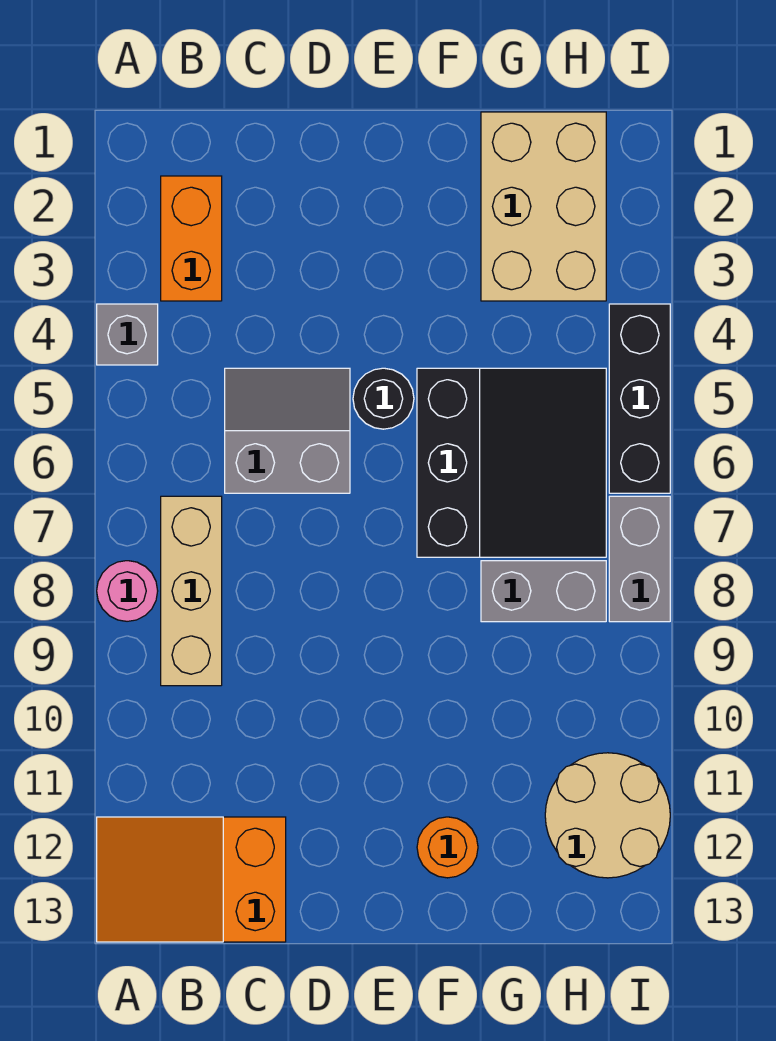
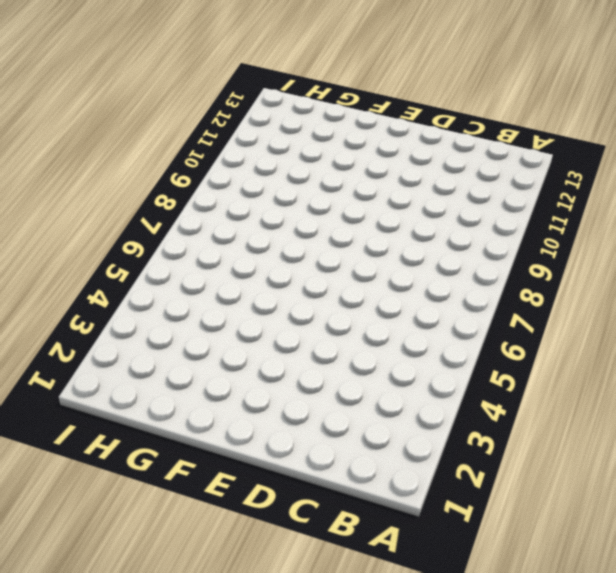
none -> grey brick A4 level 1
none -> pink round brick A8 level 1
none -> orange slope A12:C13 level 1 top C

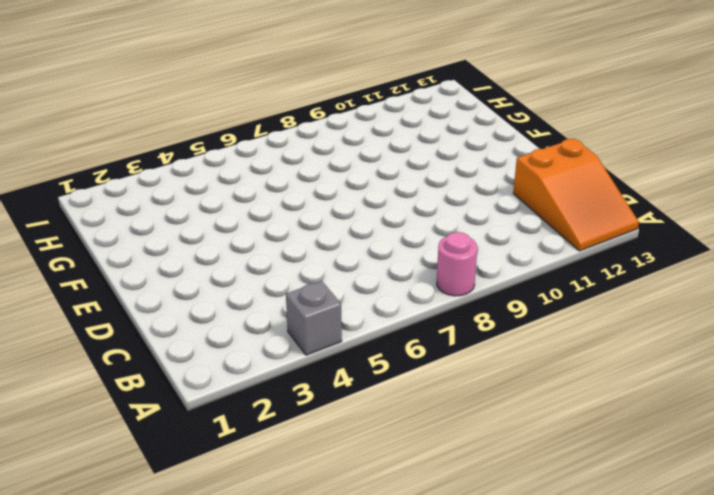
none -> orange brick B2:B3 level 1
none -> tan brick B7:B9 level 1
none -> grey slope C5:D6 level 1 top 6

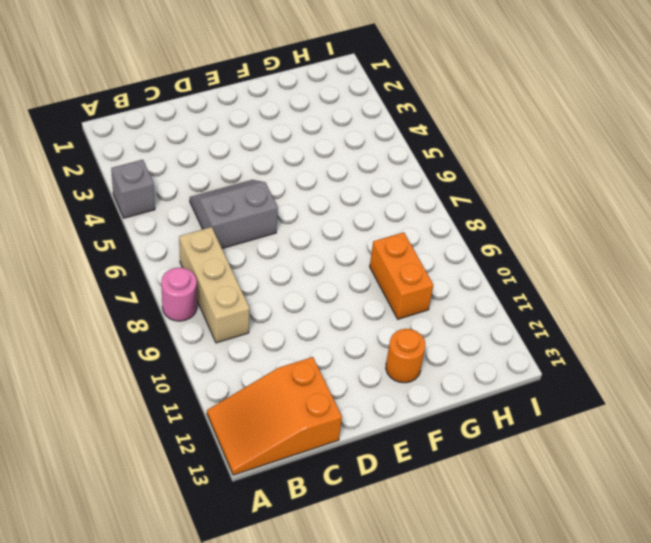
orange brick G9:G10 level 1 -> orange brick B2:B3 level 1
none -> black round brick E5 level 1
none -> black slope F5:H7 level 1 top F
none -> tan brick G1:H3 level 1

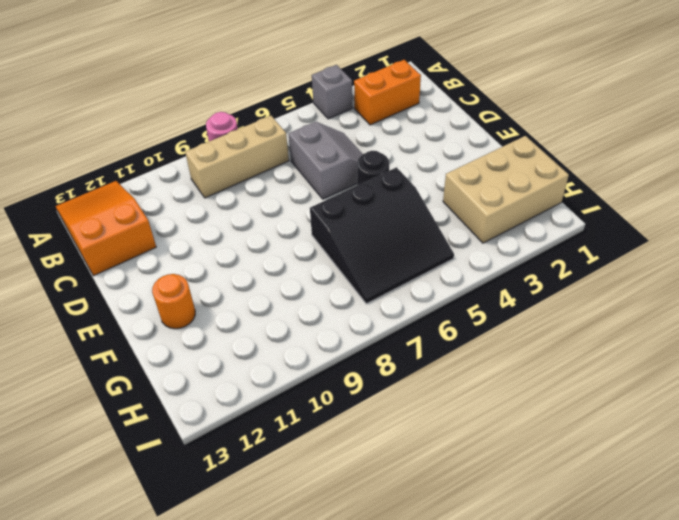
none -> grey brick G8:H8 level 1
none -> tan round brick H11:I12 level 1
none -> black brick I4:I6 level 1

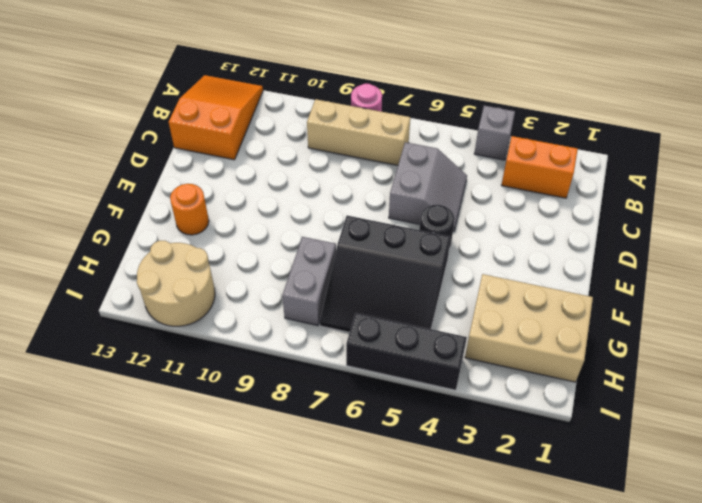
none -> grey brick I7:I8 level 1

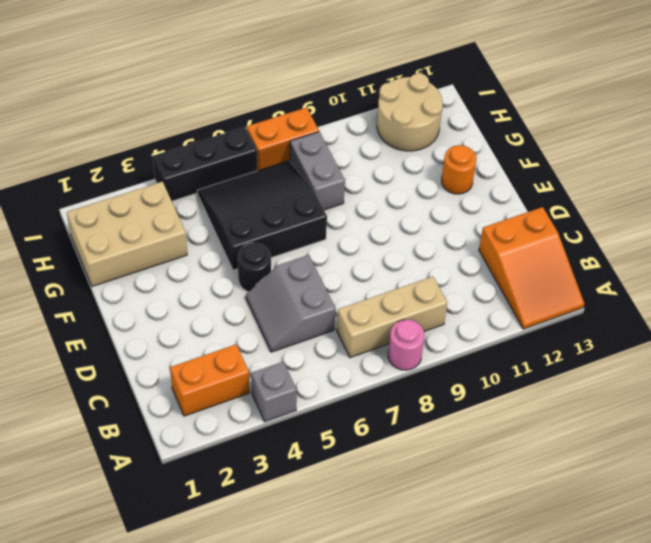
orange brick I7:I8 level 1 -> grey brick I7:I8 level 1

